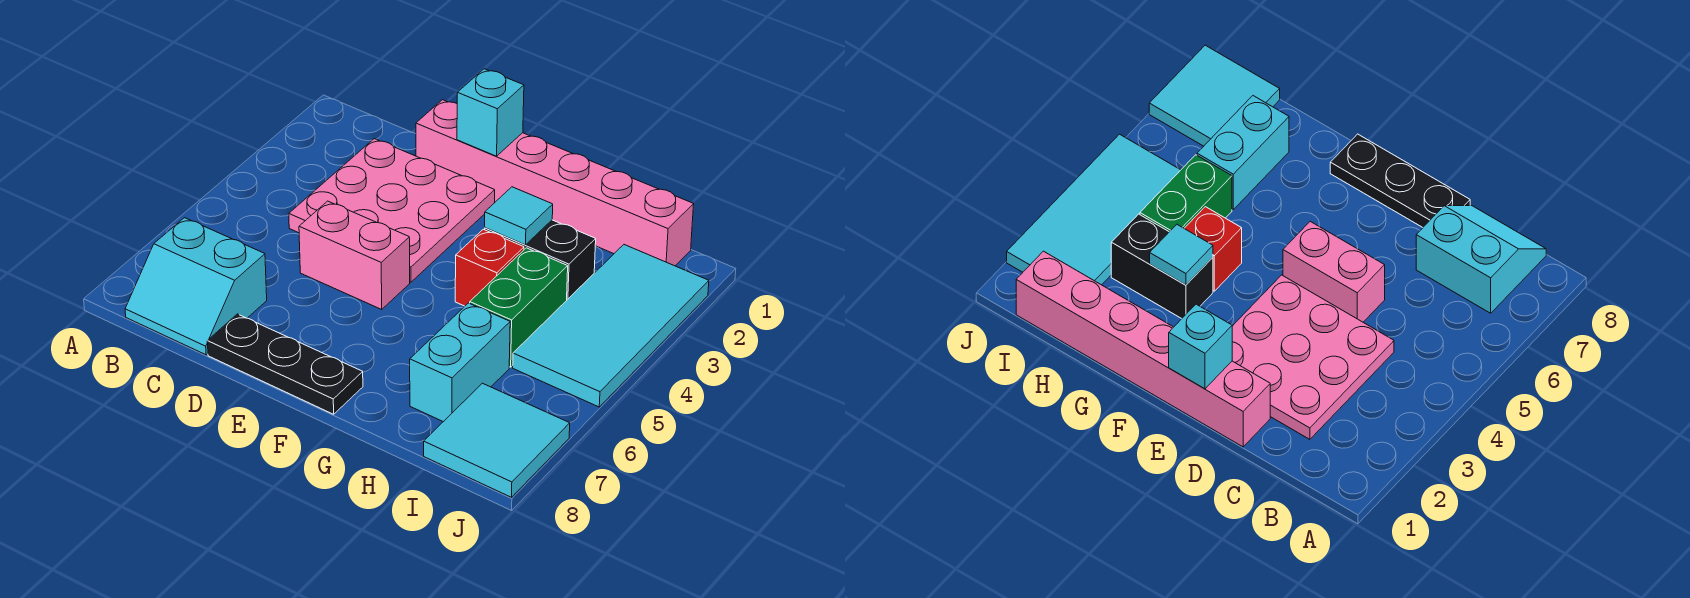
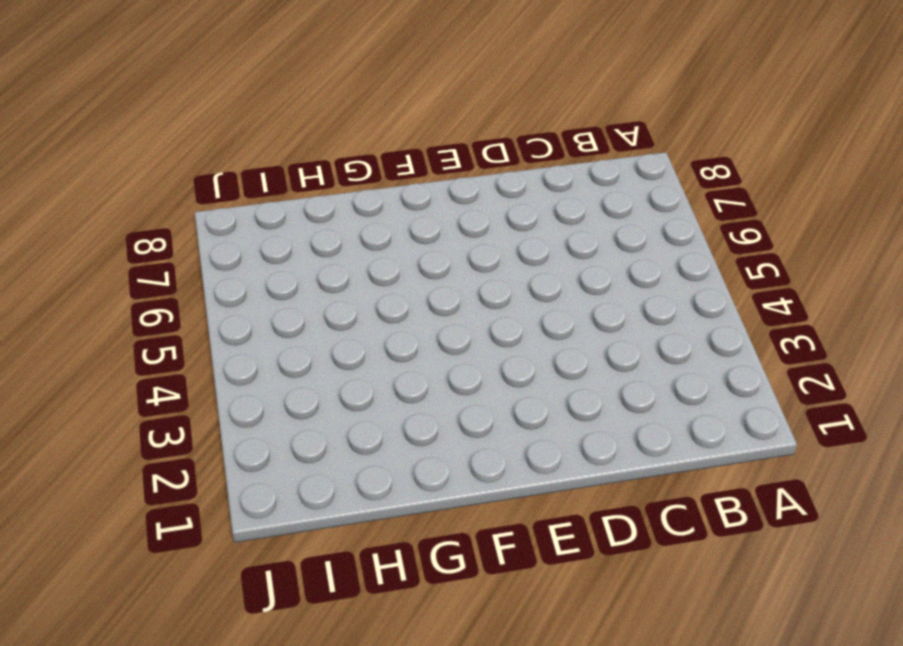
none -> cyan slope B7:C8 level 1 top 7
none -> pink plate C2:E4 level 1
none -> pink brick D1:I1 level 1

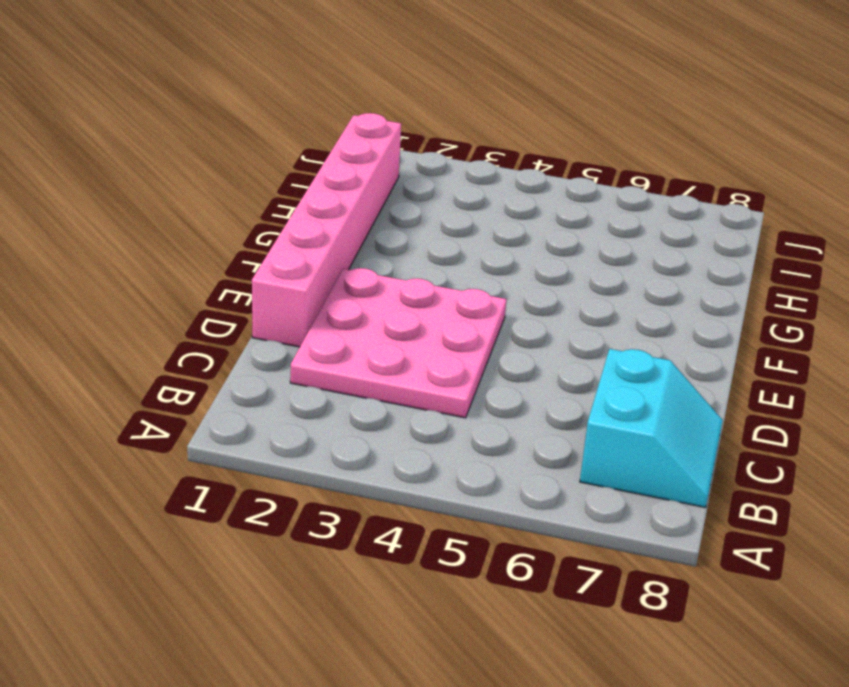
none -> pink brick D5:E5 level 1
none -> black plate D8:F8 level 1
none -> black brick G3:H3 level 1

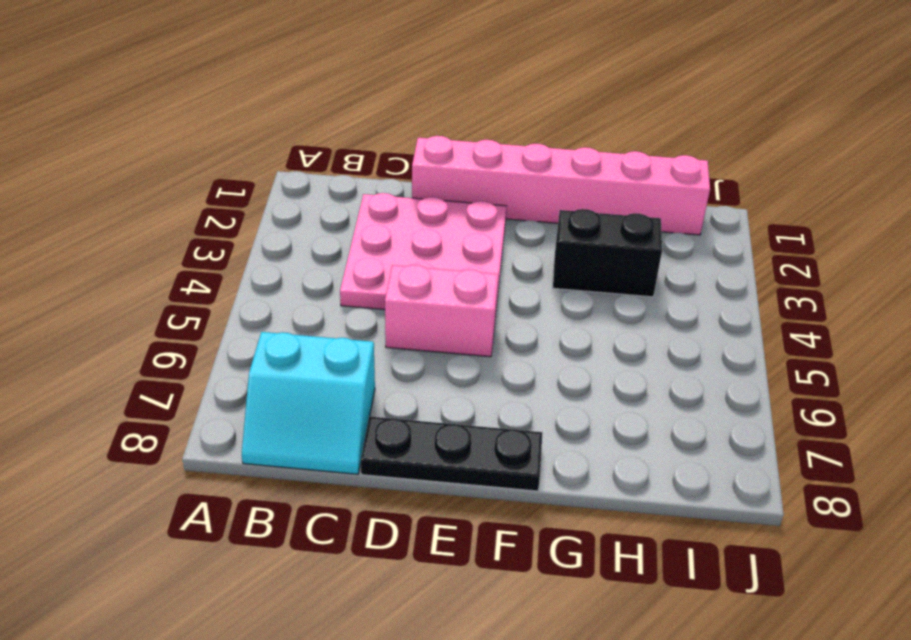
none -> red brick G4 level 1
none -> green brick H4:H5 level 1
none -> cyan brick H6:H7 level 1

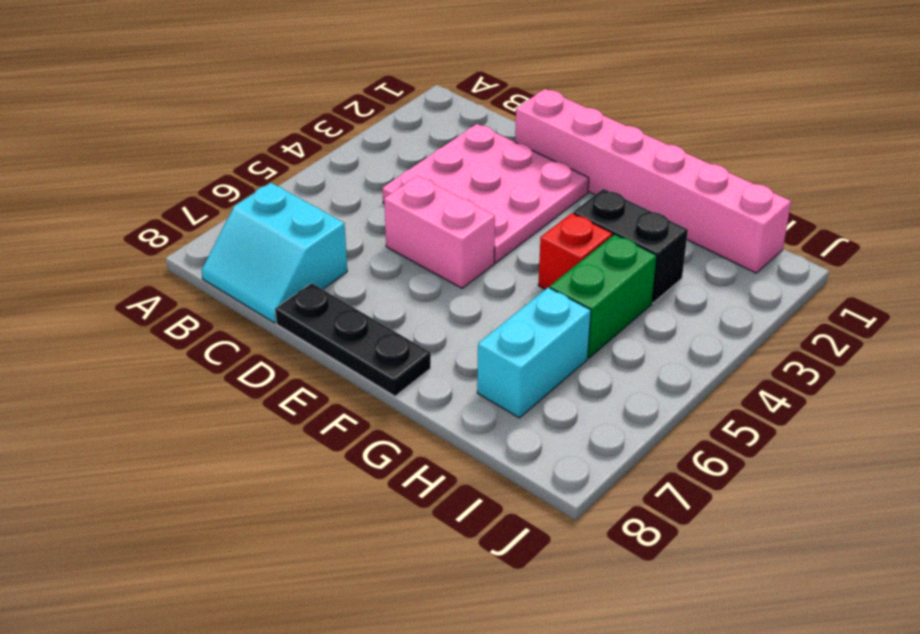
none -> cyan tile I2:J5 level 1
none -> cyan tile I7:J8 level 1
none -> cyan brick E1 level 2

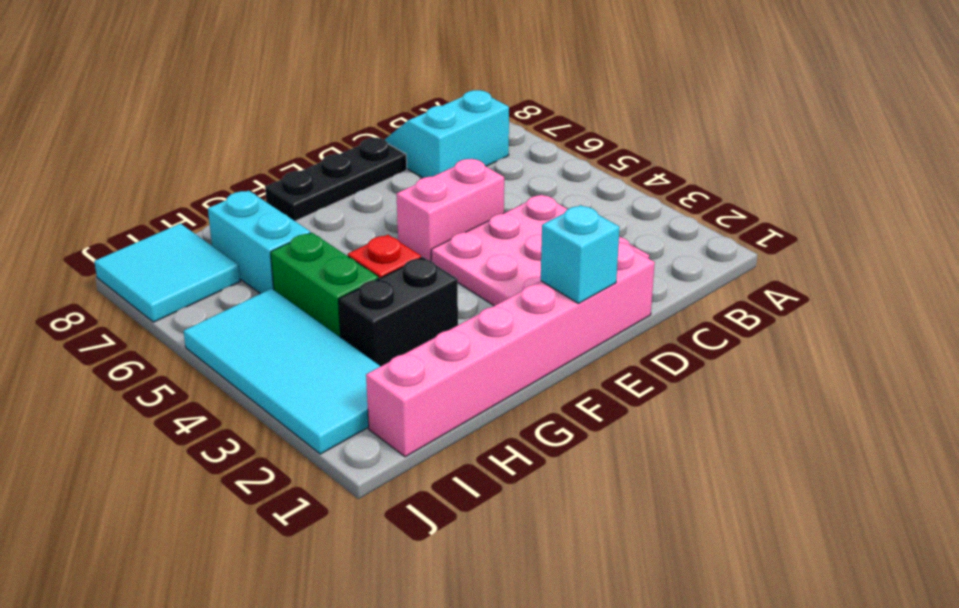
none -> cyan tile G3 level 2

